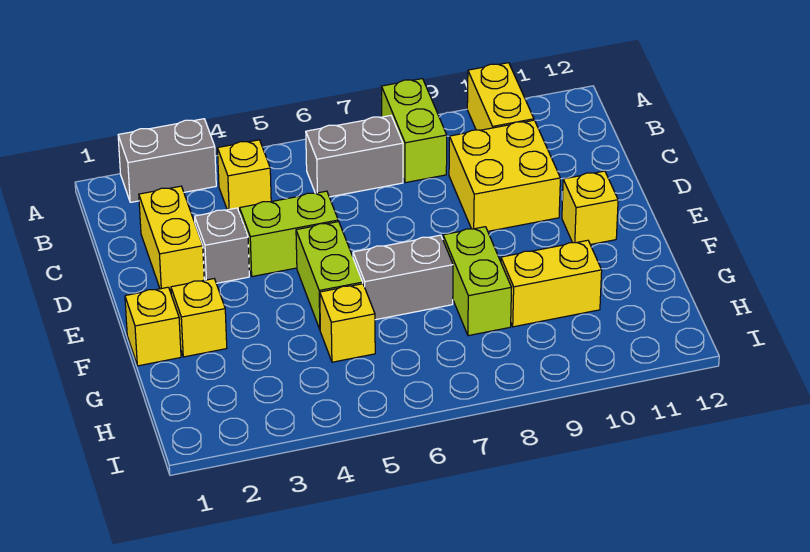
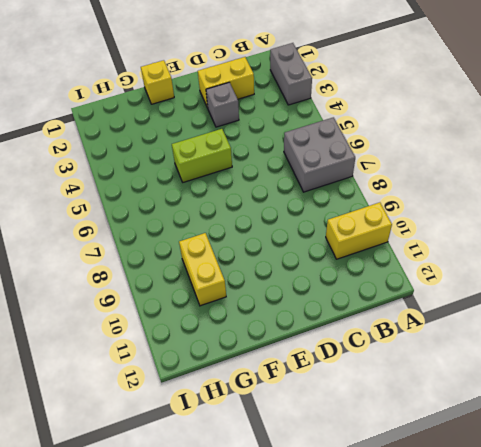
grey brick A6:B7 level 1 -> grey brick B6:B7 level 1
none -> lime brick A8:B8 level 1
none -> yellow brick B4 level 1
none -> yellow brick C9:D10 level 1

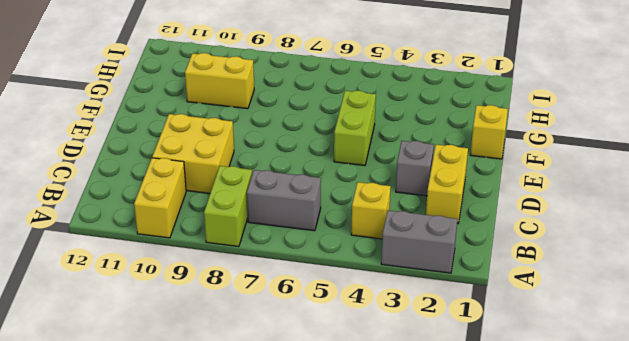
none -> lime brick D4:D5 level 1
none -> yellow brick E11 level 1
none -> yellow brick F2 level 1

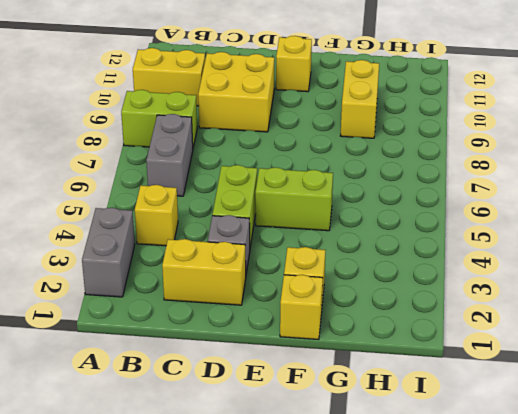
none -> grey brick F6:F7 level 1
none -> lime brick F8:G8 level 1
none -> yellow brick G5 level 1

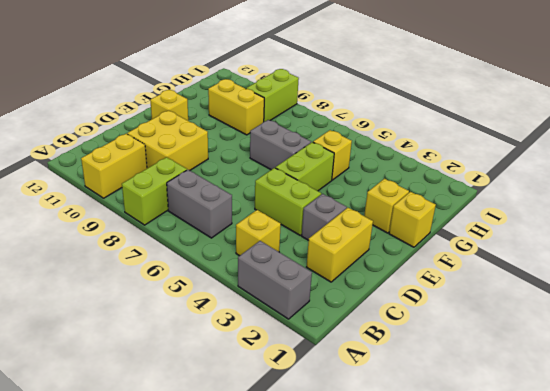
lime brick H9:I9 level 1 -> lime brick F8:G8 level 1

